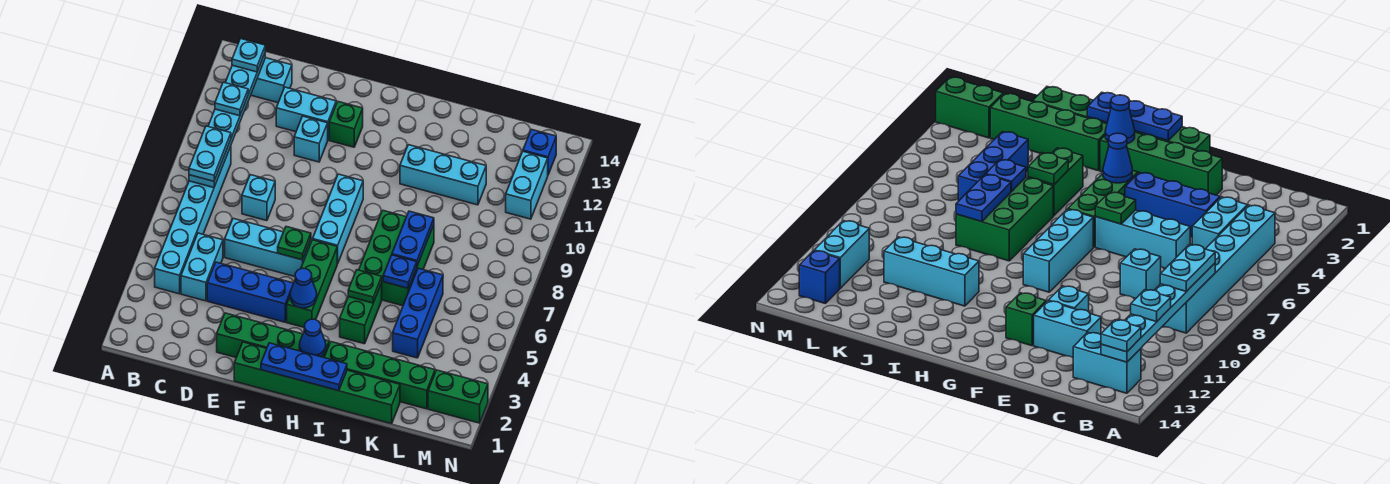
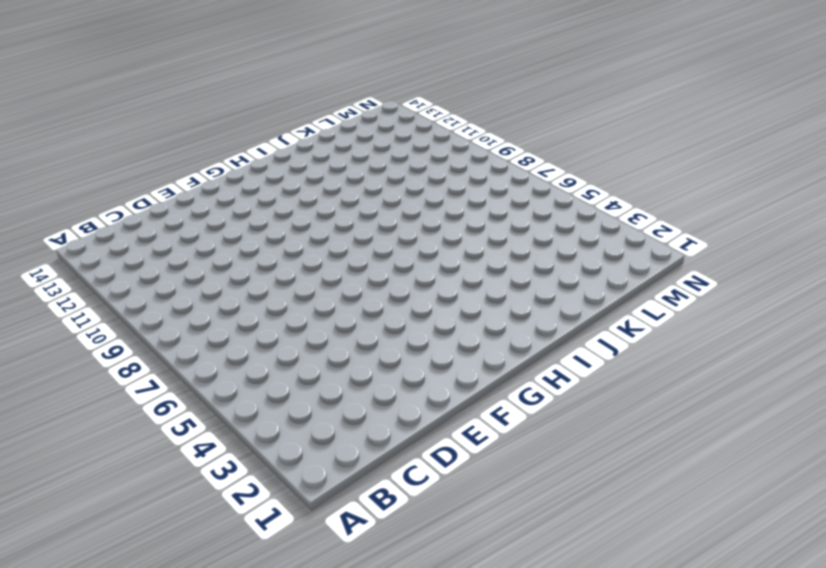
none -> cyan brick B4:B9 level 1
none -> cyan brick B13:C13 level 1
none -> cyan brick C4:C5 level 1
none -> blue brick D4:F4 level 1

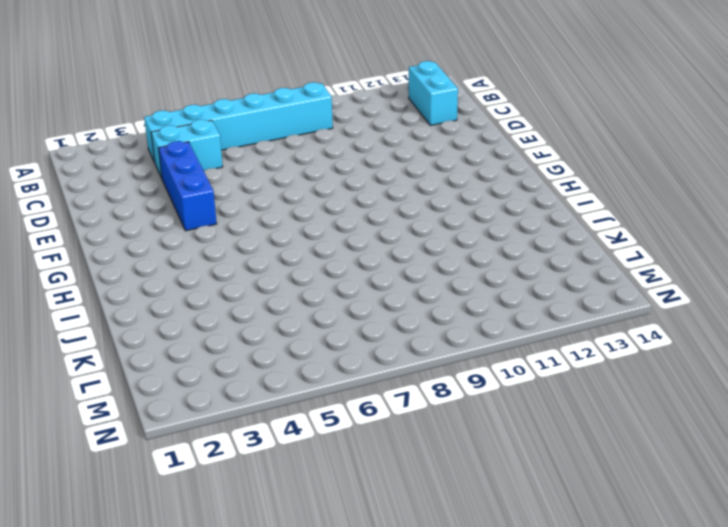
none -> cyan brick D6:F6 level 1
none -> cyan brick D8 level 1
none -> cyan brick D12:E12 level 1
none -> green brick E2:H2 level 1

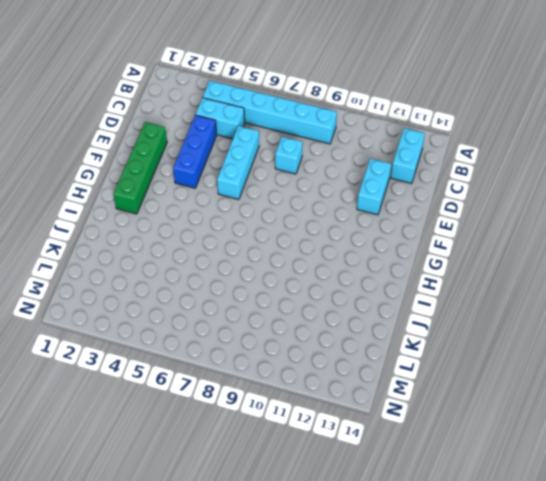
none -> cyan brick E11 level 1
none -> green brick F1:K1 level 1
none -> green brick F12 level 1
none -> green brick G4:G6 level 1

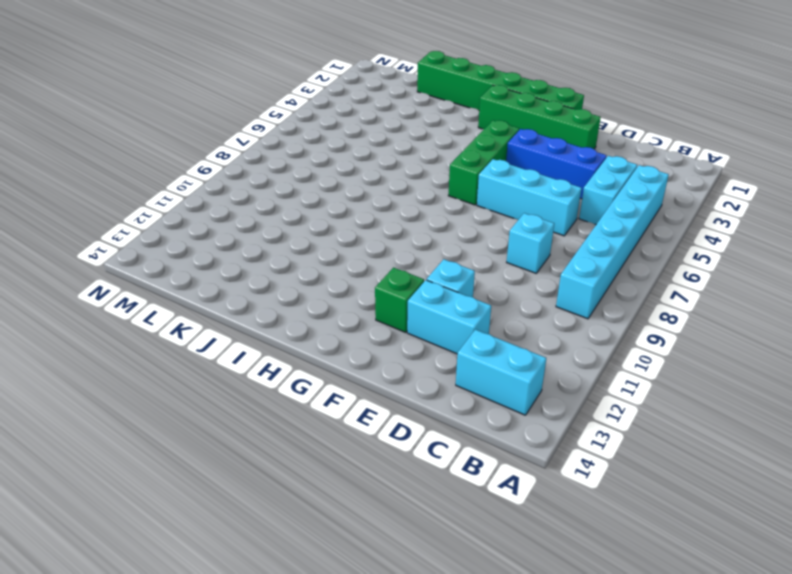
none -> cyan brick G7:G9 level 1
none -> green brick I2:L2 level 1
none -> green brick I4:I5 level 1
none -> green brick I6:J8 level 1

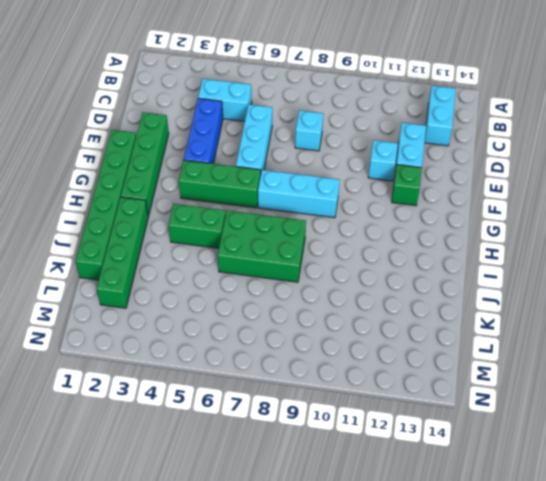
none -> cyan brick B4:B9 level 1
none -> cyan brick I11:K11 level 1
none -> blue brick K4:K6 level 1
none -> green brick M2:N2 level 1

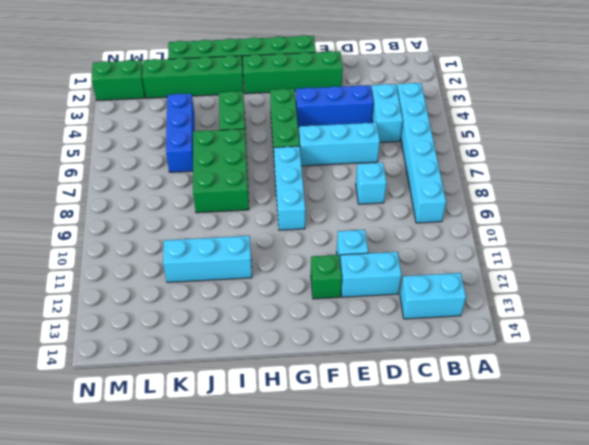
none -> cyan brick M11:M12 level 1
none -> blue brick M13 level 1
none -> cyan plate B8:B13 level 2
none -> green plate F6 level 2

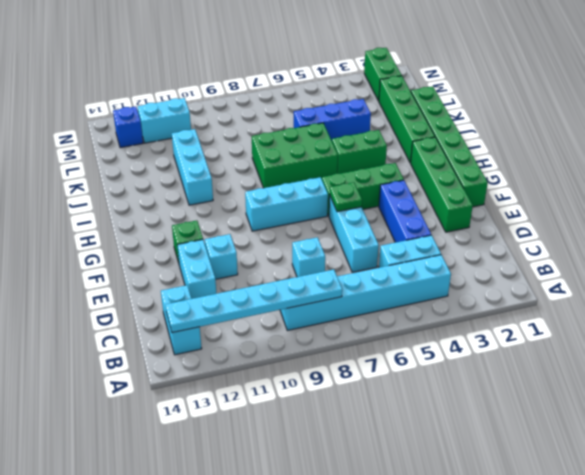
none -> blue plate G1:I1 level 2
none -> blue cone G4 level 2
none -> blue cone H2 level 2
none -> green plate I5 level 2

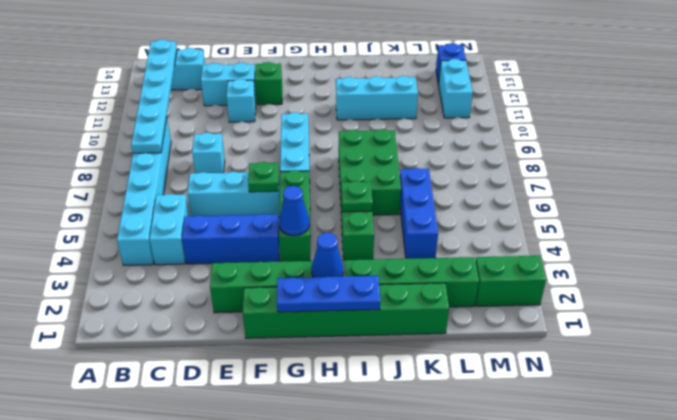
none -> blue plate J6 level 2
none -> blue plate J7:J8 level 2
none -> cyan plate B8:B9 level 3
none -> cyan plate B11 level 3

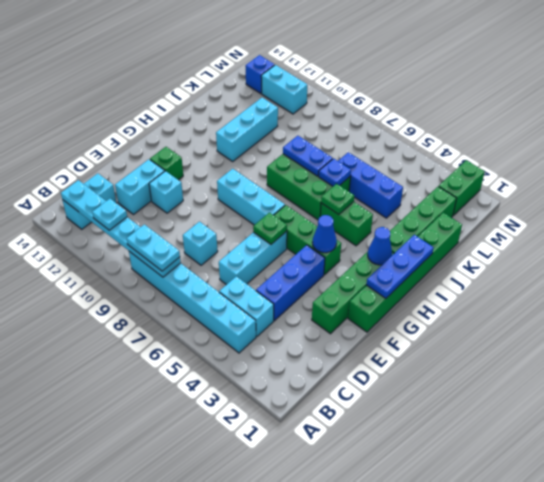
none -> cyan plate B13 level 3

